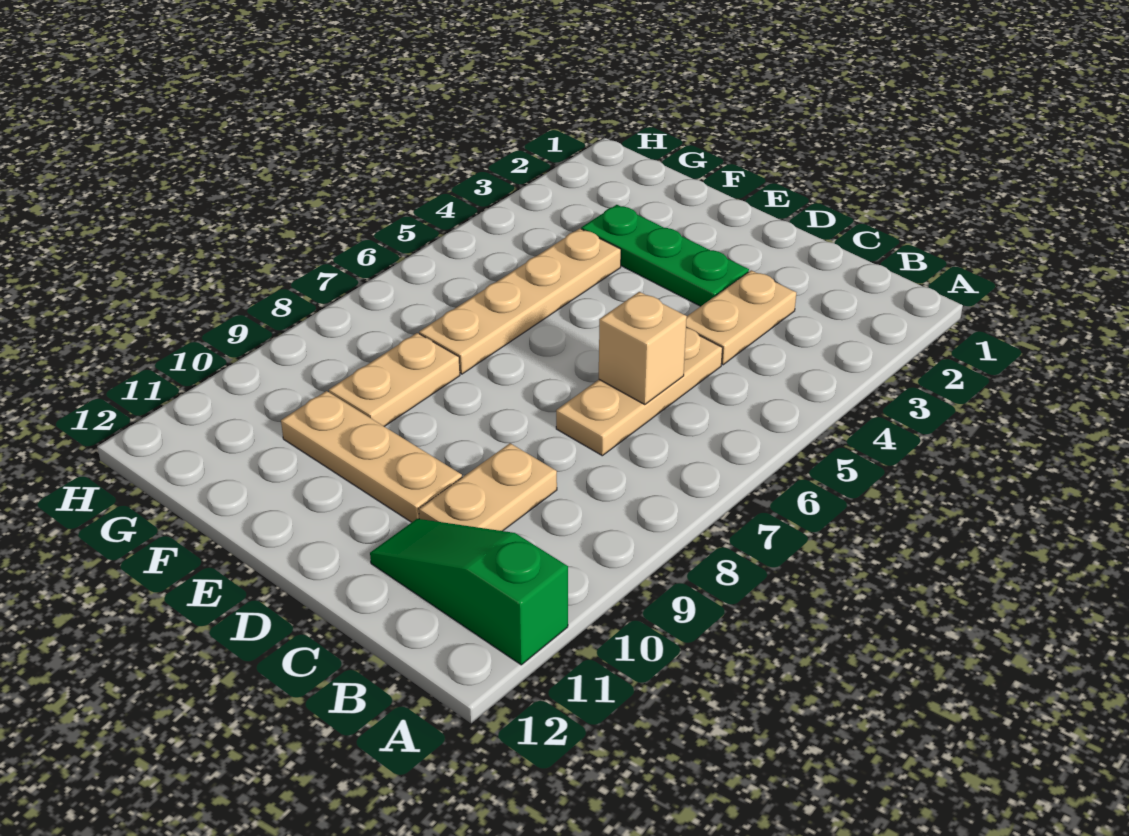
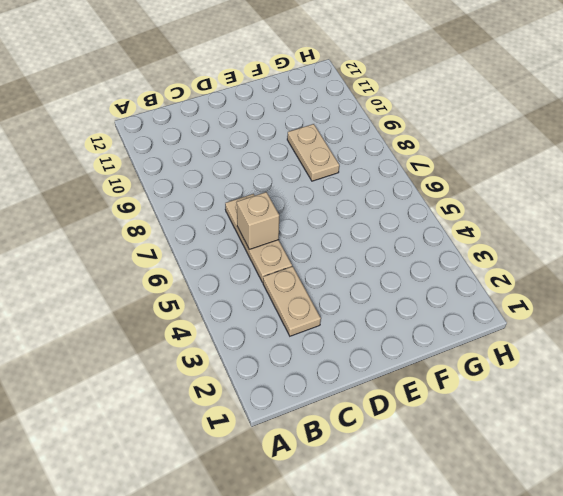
none -> green slope A11:C11 level 1 top A
none -> tan plate C9:C10 level 1

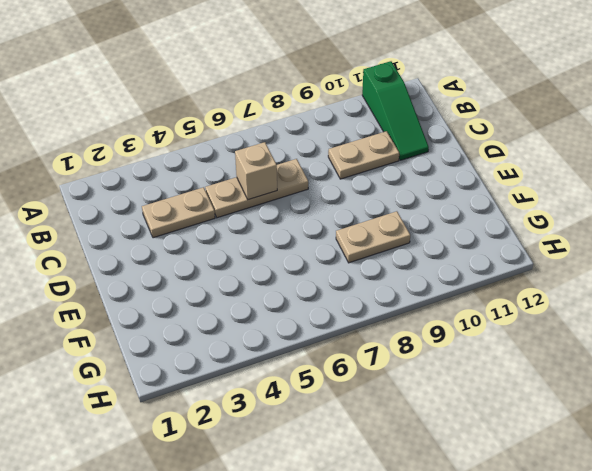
none -> green plate D3:F3 level 1
none -> tan plate D10:F10 level 1

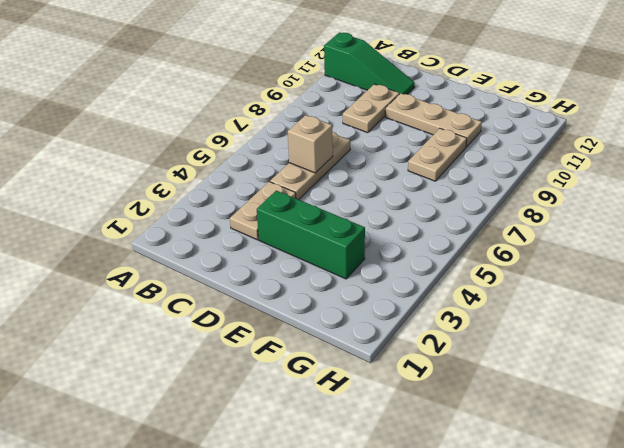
green brick D3:F3 level 1 -> green plate D3:F3 level 1
none -> tan plate F4:F7 level 1

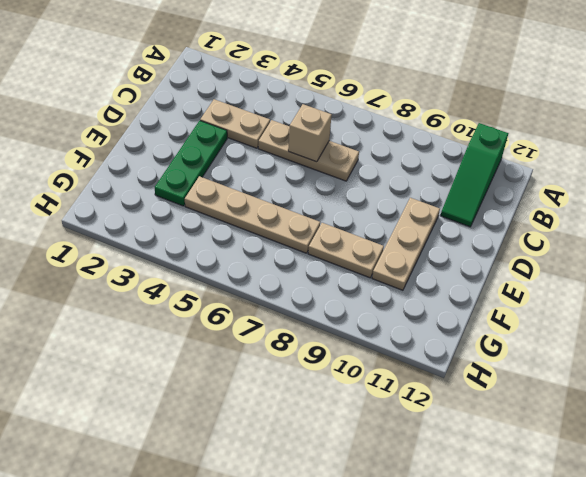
none -> tan plate C9:C10 level 1

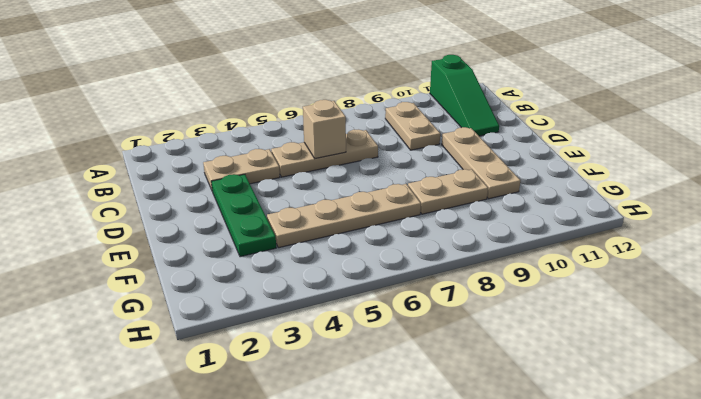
tan plate B9:C9 level 1 -> tan plate C9:C10 level 1

